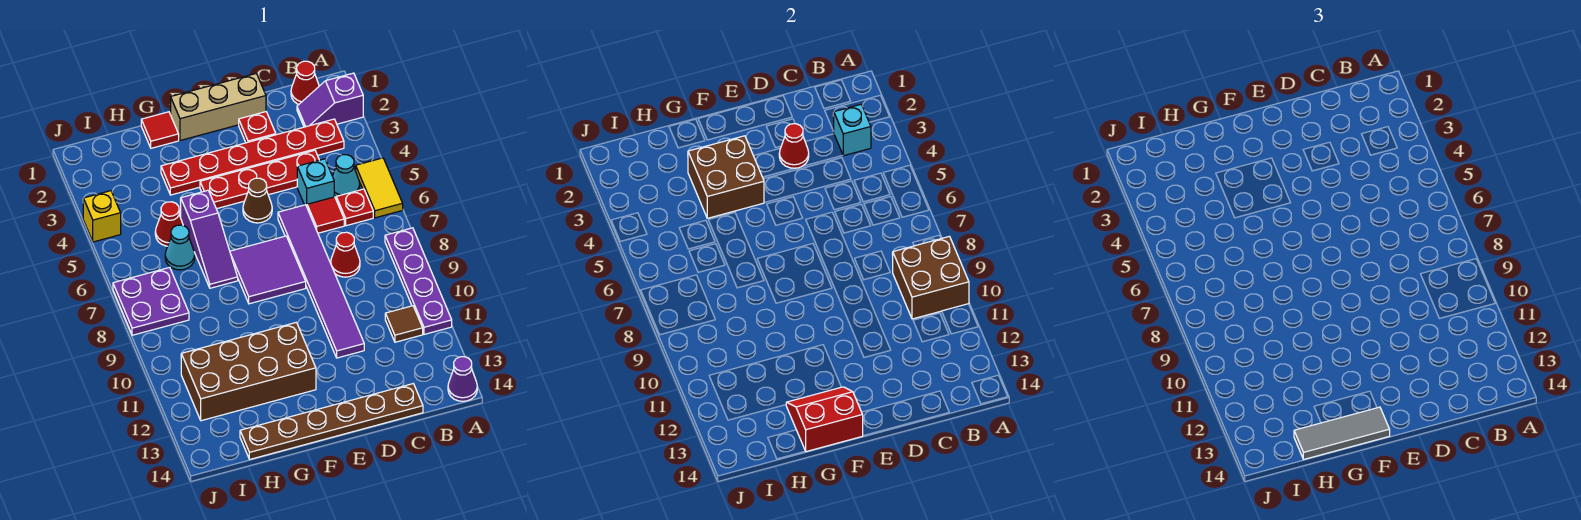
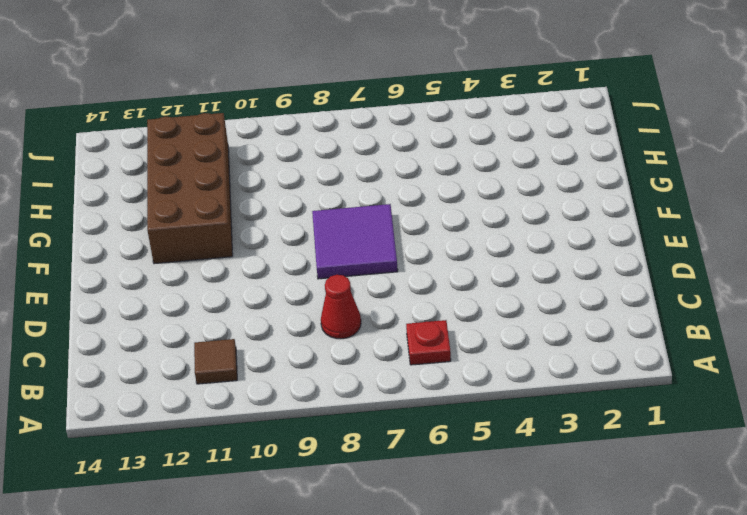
none -> purple slope A2:B2 level 1 top A
none -> yellow tile A5:A6 level 1
none -> purple plate A8:A11 level 1
none -> purple cone A14 level 1

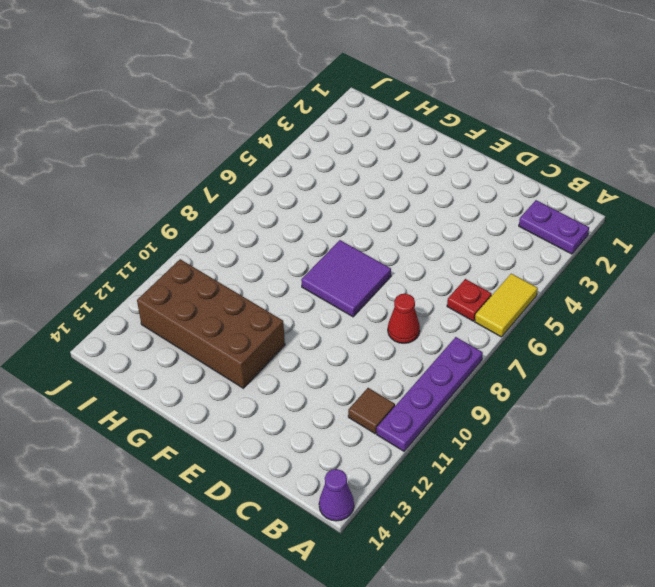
purple plate A2:B2 level 1 -> purple slope A2:B2 level 1 top A
none -> red cone B1 level 1
none -> red plate B3:G3 level 1
none -> cyan cone B5 level 1
none -> red plate C4:F4 level 1

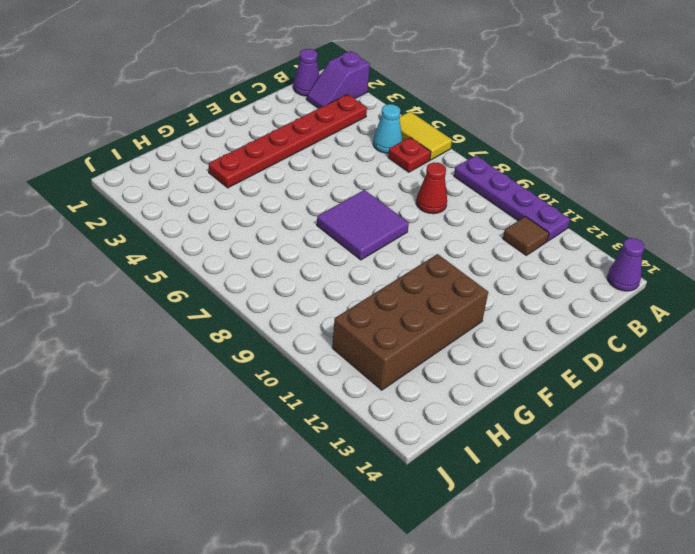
purple cone B1 level 1 -> red cone B1 level 1
none -> red plate C4:F4 level 1
none -> cyan brick C5 level 1
none -> red tile C6 level 1
none -> brown plate C14:H14 level 1

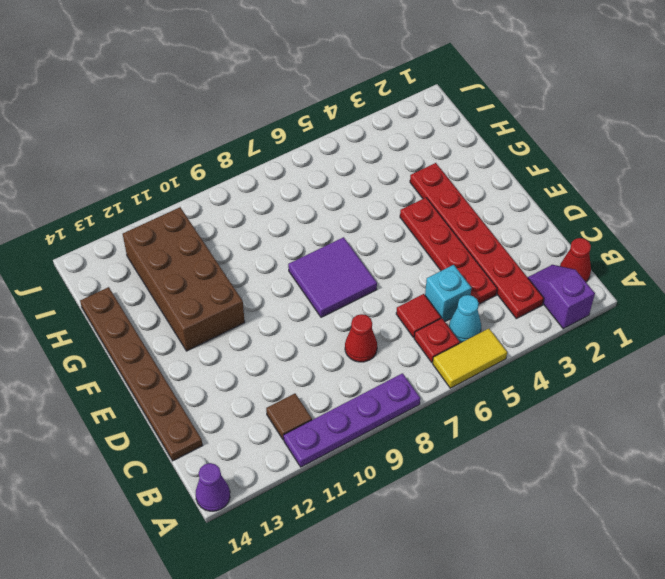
none -> tan brick D1:F1 level 1
none -> red plate D2 level 1
none -> purple tile D6:D11 level 1
none -> brown cone E5 level 1

